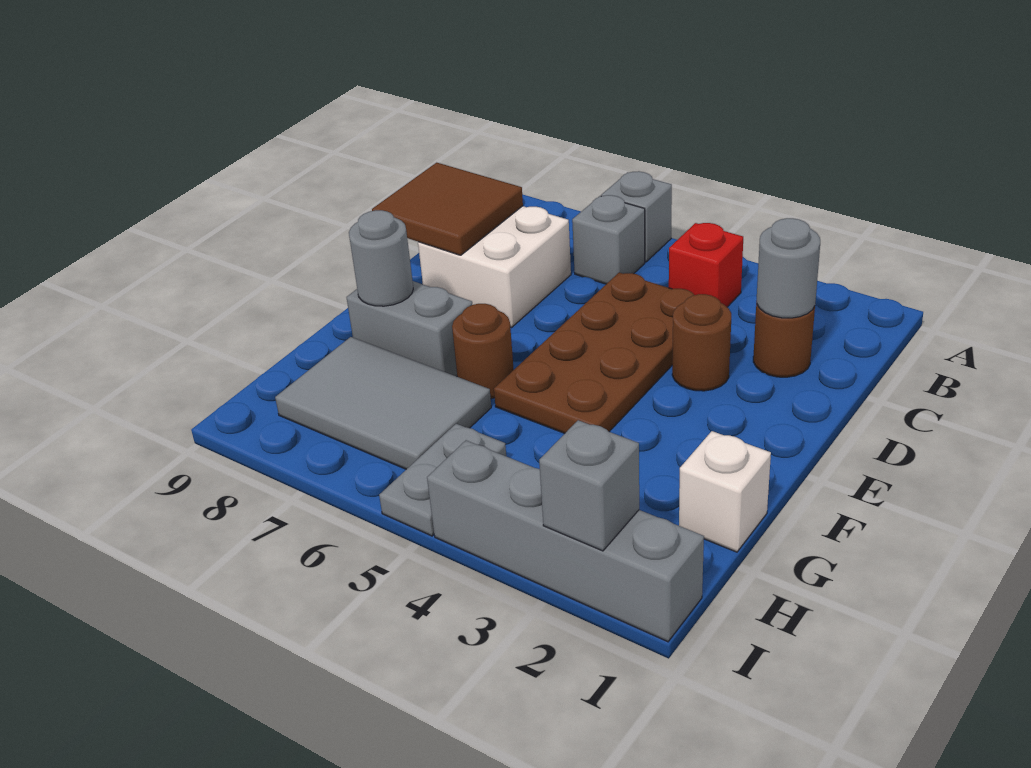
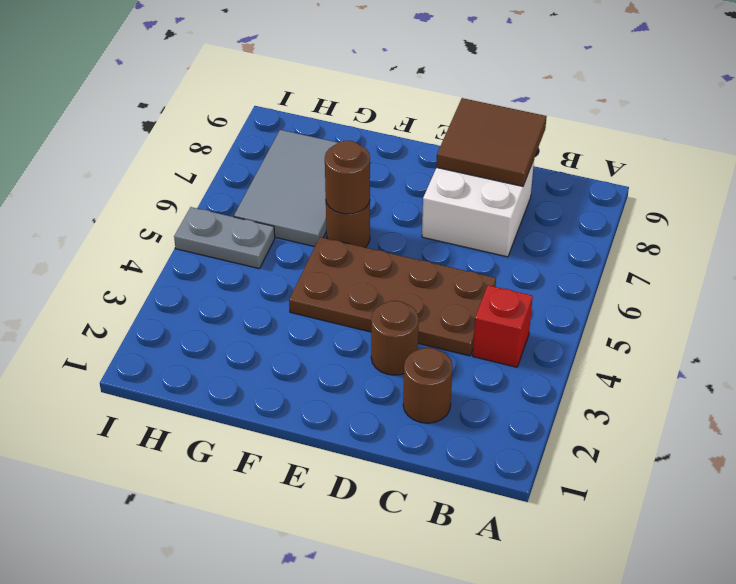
brown round brick F6 level 2 -> none
none -> grey brick A6 level 1
none -> grey brick B6 level 1
none -> grey brick F7:F8 level 1

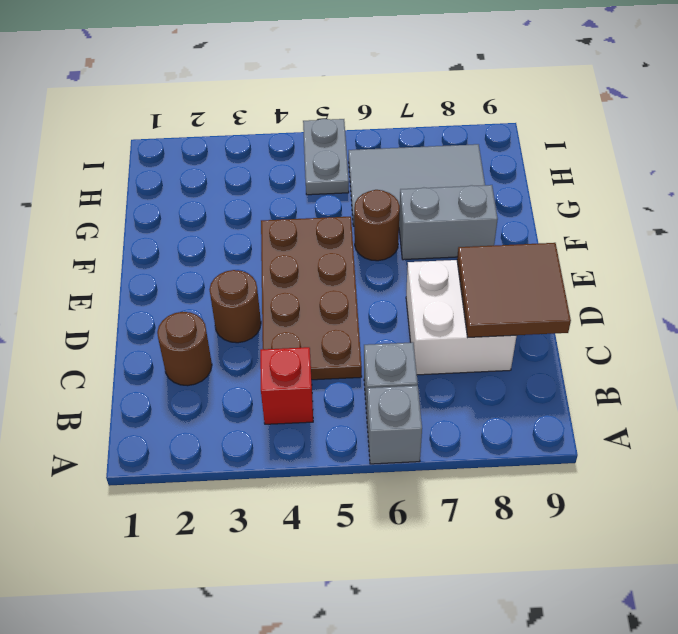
none -> white brick G1 level 1
none -> grey brick I1:I4 level 1
none -> grey round brick C2 level 2

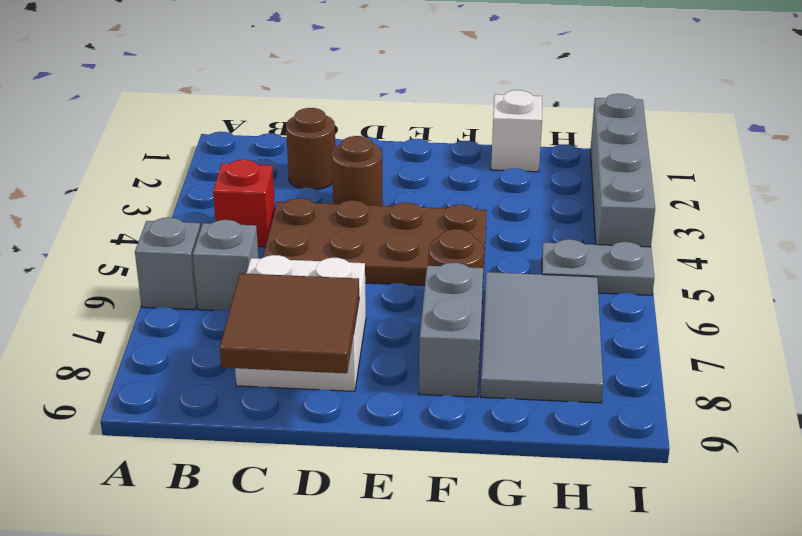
none -> grey round brick C2 level 2
none -> grey round brick F8 level 2
none -> grey brick I2 level 2

